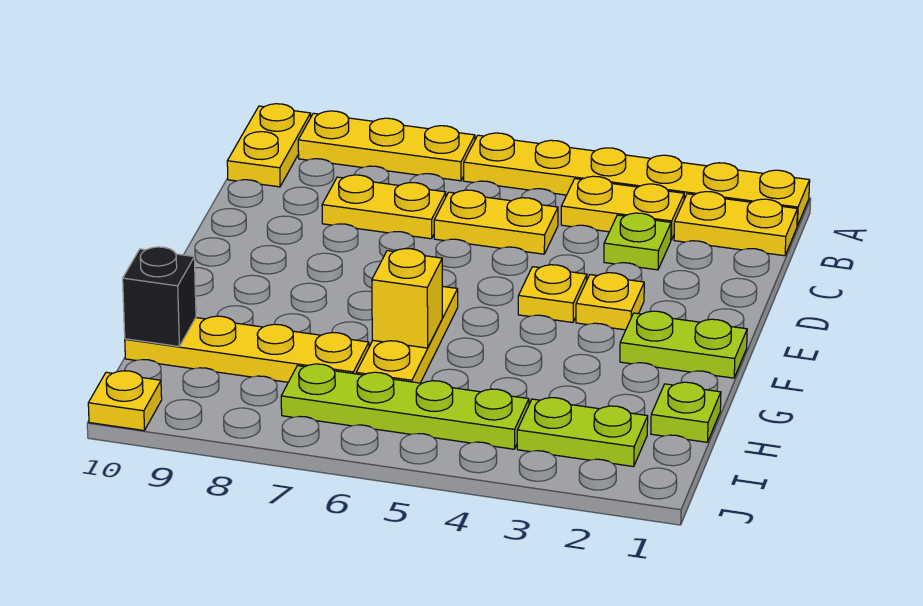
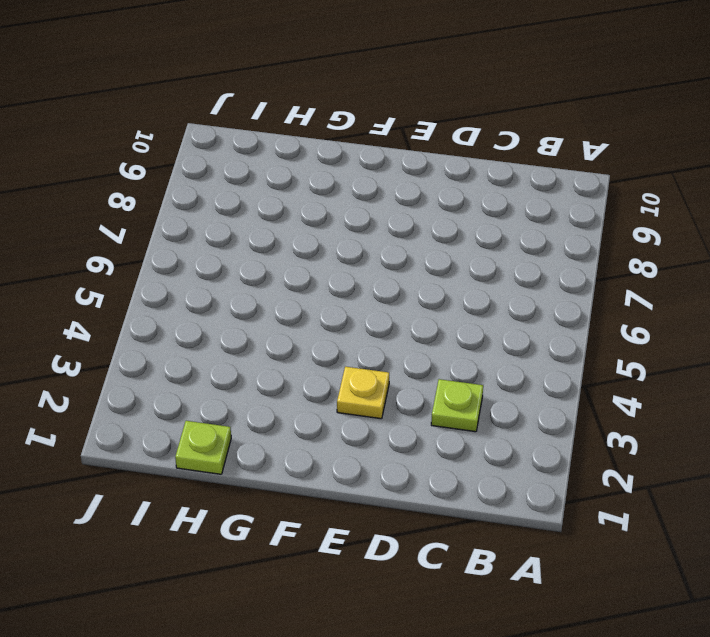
none -> yellow plate A1:A6 level 1
none -> yellow plate A7:A9 level 1
none -> yellow plate A10:B10 level 1

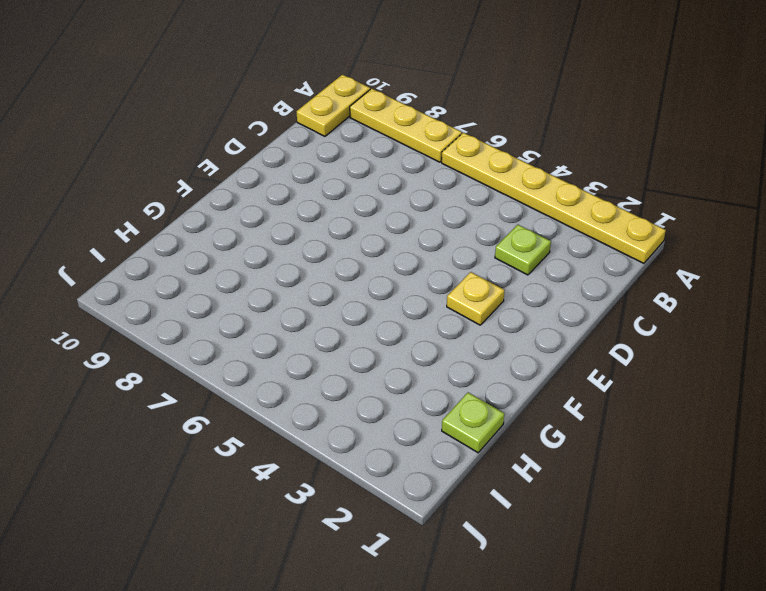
none -> yellow plate B1:B2 level 1
none -> yellow plate B3:B4 level 1
none -> yellow plate C5:C6 level 1

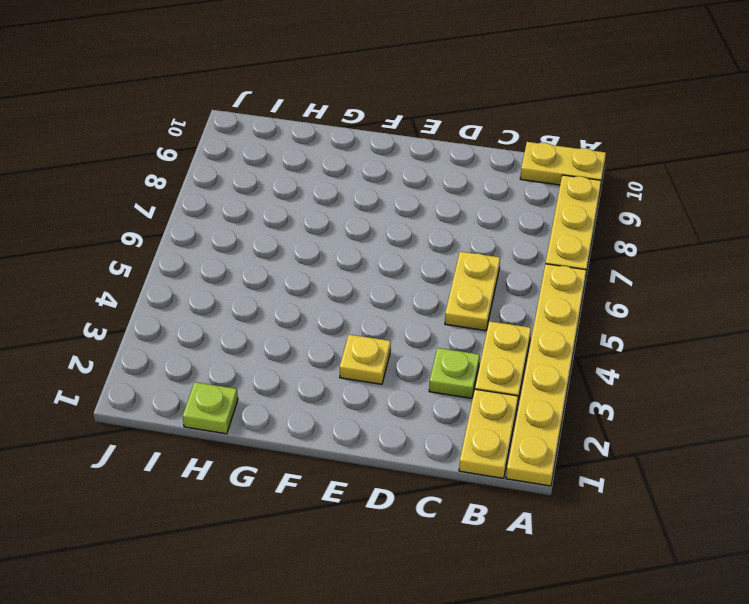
none -> yellow plate C7:C8 level 1
none -> yellow plate E4 level 1
none -> lime plate F1:F2 level 1

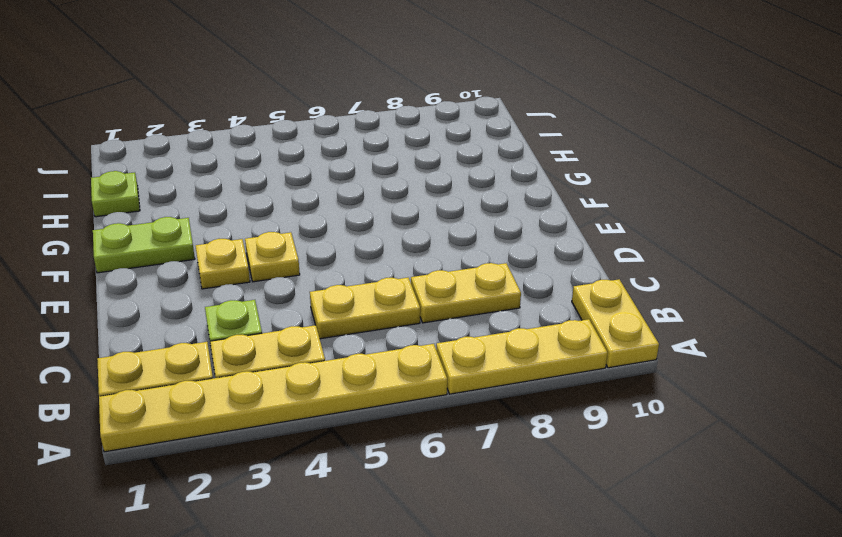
none -> yellow plate F6:H6 level 1
none -> yellow plate H7:H10 level 1
none -> lime plate I2:I3 level 1

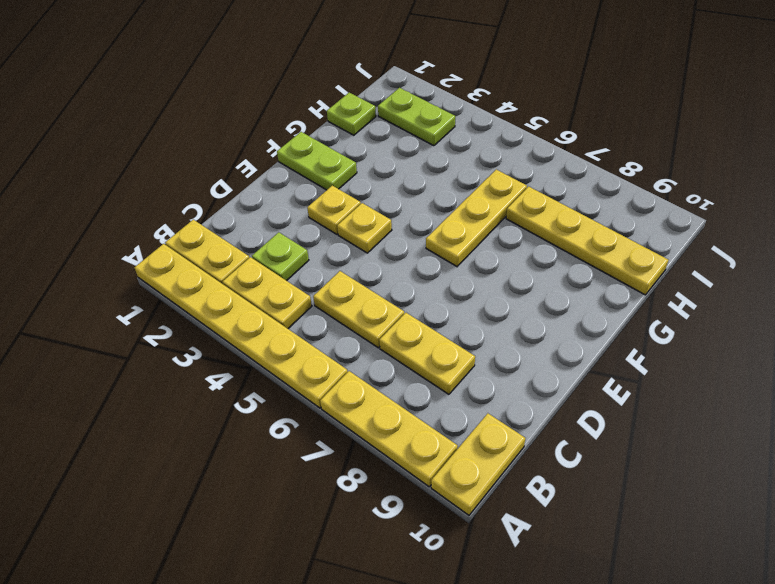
none -> lime plate I4:I7 level 1
none -> yellow plate J10 level 1
none -> yellow brick G6 level 2

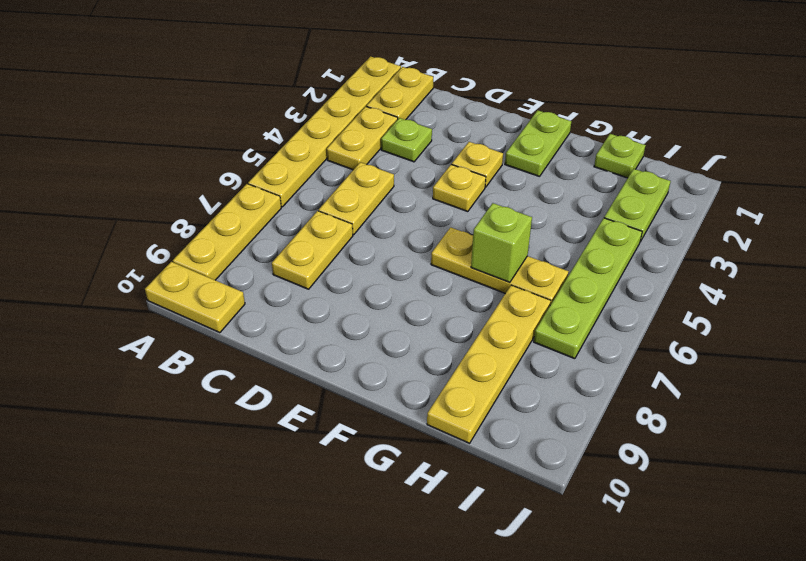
lime brick G6 level 2 -> yellow brick G6 level 2
none -> yellow plate J10 level 1
none -> black brick H10 level 2

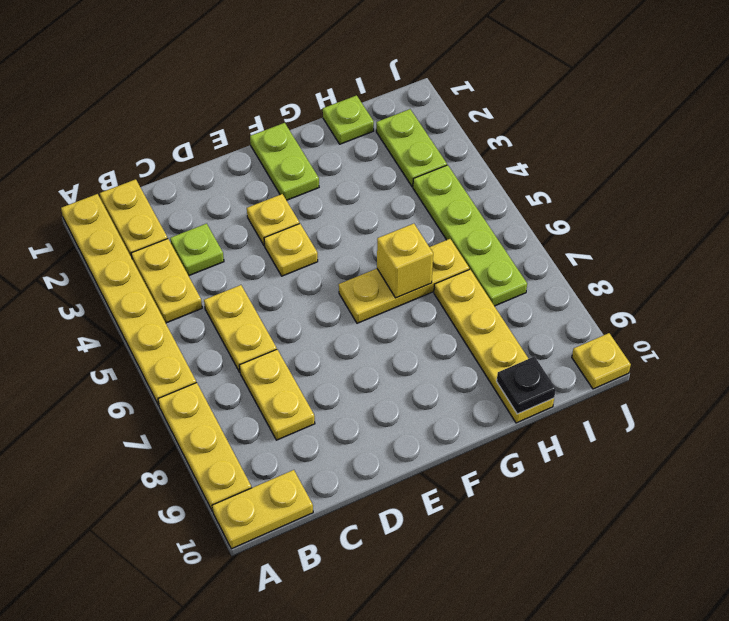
black plate H10 level 2 -> black brick H10 level 2

